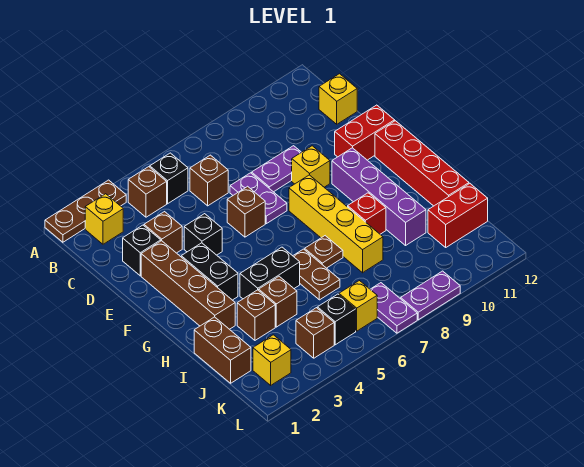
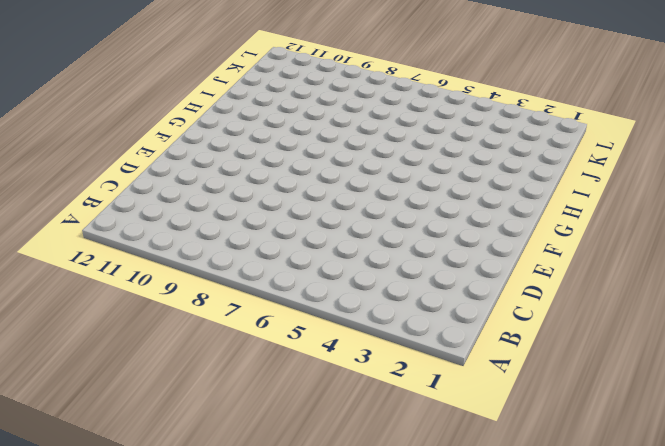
none -> brown plate A1:A3 level 1
none -> yellow brick B2 level 1
none -> brown brick B4 level 1
none -> black brick B5 level 1

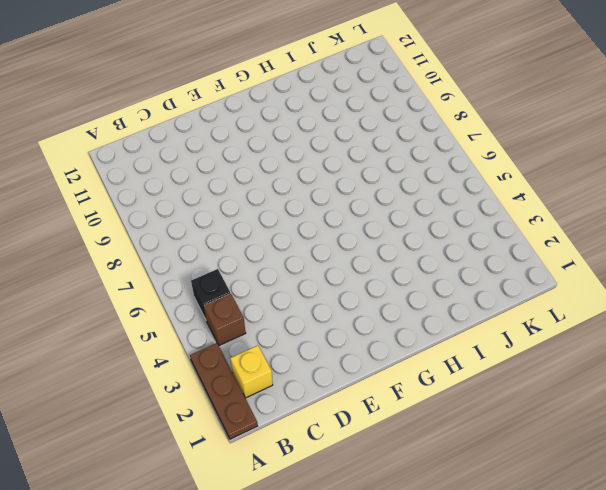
none -> brown brick C6 level 1
none -> yellow brick C12 level 1
none -> black brick D2 level 1
none -> brown brick D3 level 1

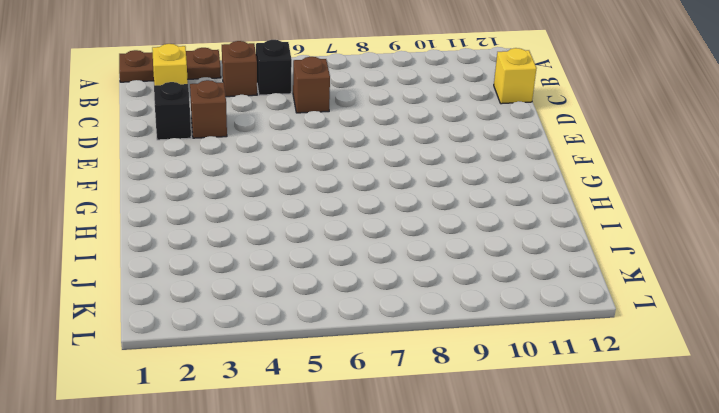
none -> purple plate D7:E7 level 1
none -> purple plate D8:D9 level 1
none -> brown brick E2:H2 level 1
none -> black brick E4 level 1

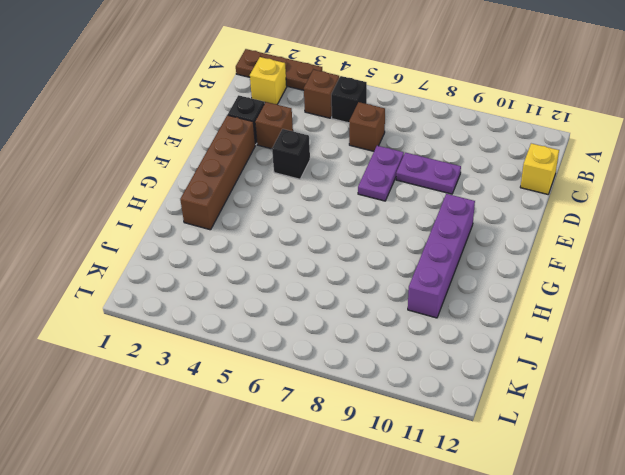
none -> brown brick E6 level 1
none -> yellow brick E9 level 1
none -> red brick E11:E12 level 1
none -> black brick F3:G3 level 1

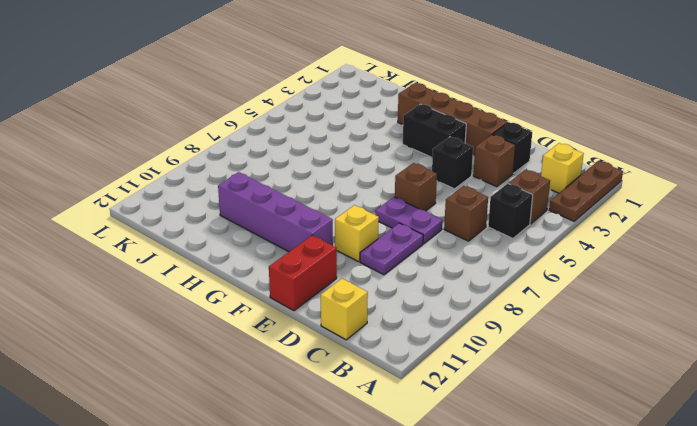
none -> yellow brick F8:I8 level 1
none -> red brick F12:I12 level 1
none -> black brick H4:H5 level 1
none -> brown plate H6:I6 level 1

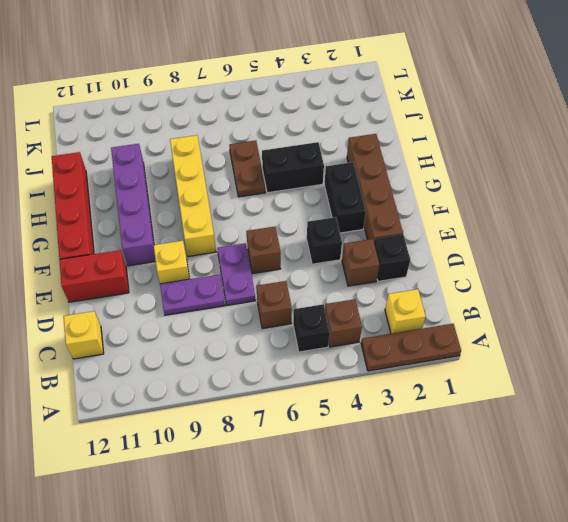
none -> brown plate H7 level 1
none -> red brick H9 level 1
none -> brown brick I1:J1 level 1
none -> brown brick I3 level 1

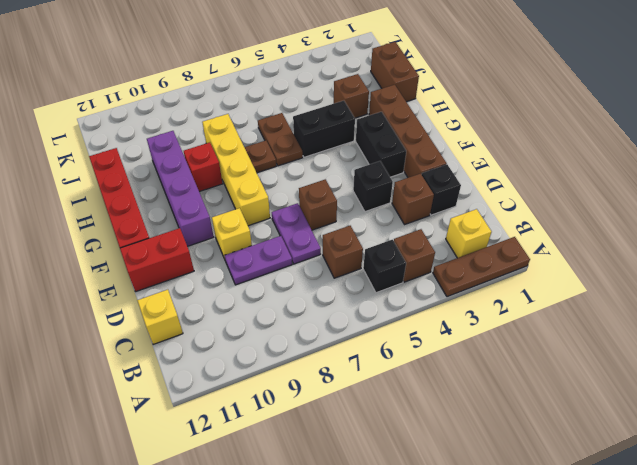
none -> brown brick I4 level 1
none -> red brick J11:J12 level 1
none -> yellow brick K2 level 1
none -> brown brick K4 level 1

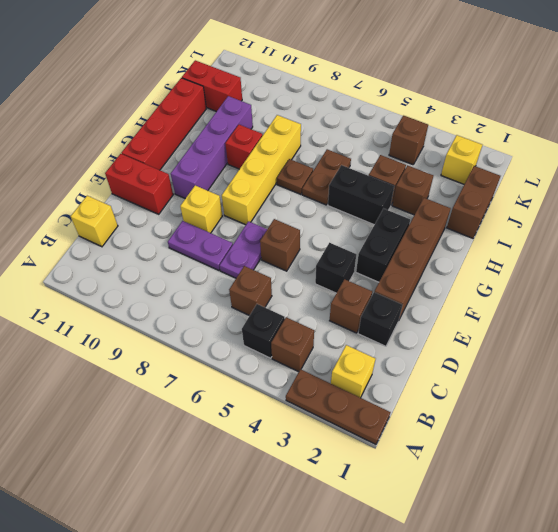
none -> black brick K5 level 1
none -> yellow brick K6 level 1
none -> purple plate K7:L7 level 1
none -> purple plate L8:L9 level 1

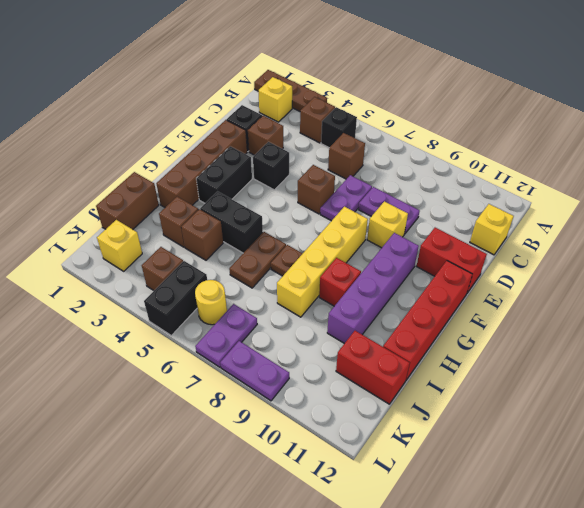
black brick K5:L5 level 1 -> black brick K5 level 1
yellow round brick K6 level 1 -> yellow brick K6 level 1

